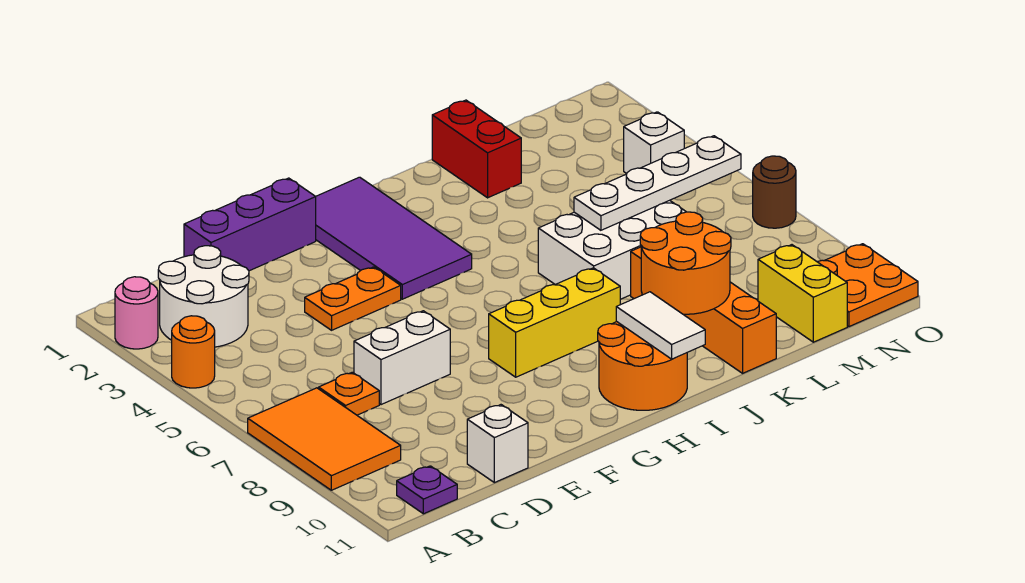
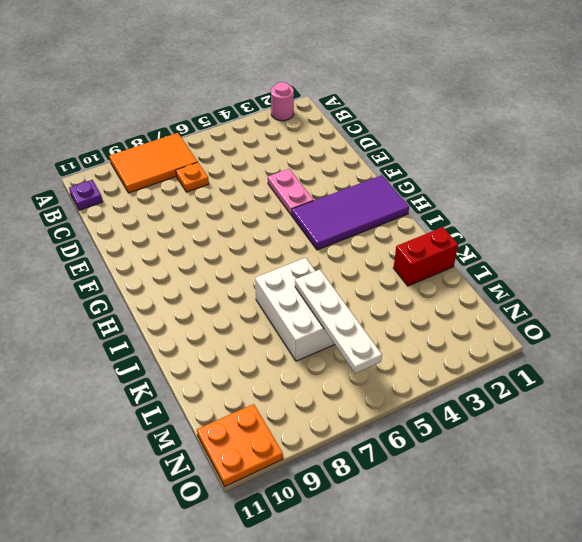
pink plate E4:F4 level 1 -> orange plate E4:F4 level 1
none -> orange round brick A4 level 1
none -> white round brick B2:C3 level 1
none -> purple brick D1:F1 level 1

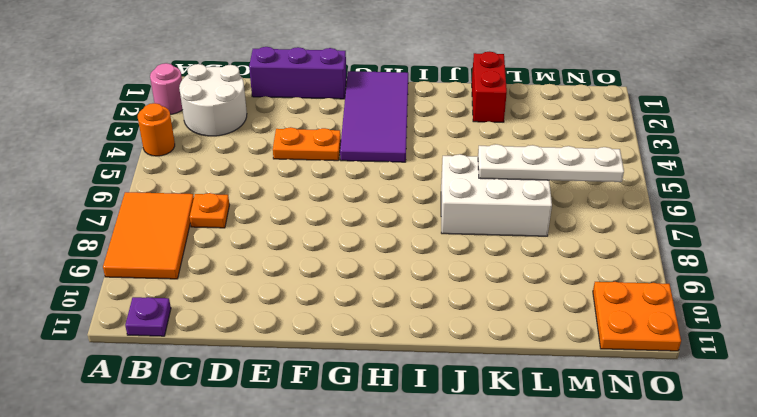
none -> white brick D7:E7 level 1
none -> white brick D11 level 1
none -> yellow brick G8:I8 level 1

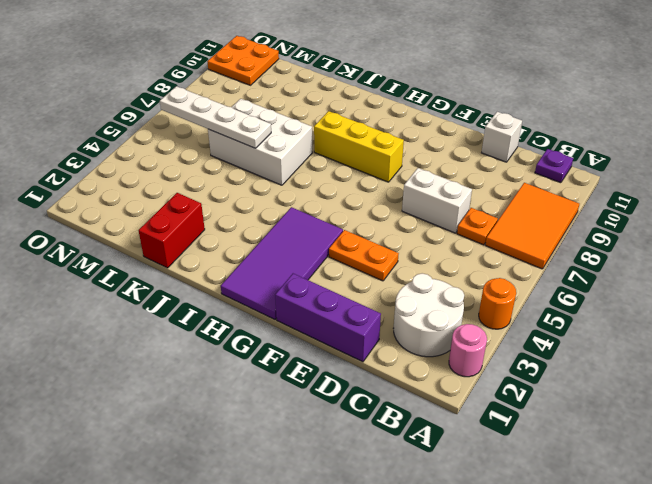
none -> orange round brick H10:I11 level 1
none -> orange brick K8:K11 level 1
none -> yellow brick M10:M11 level 1

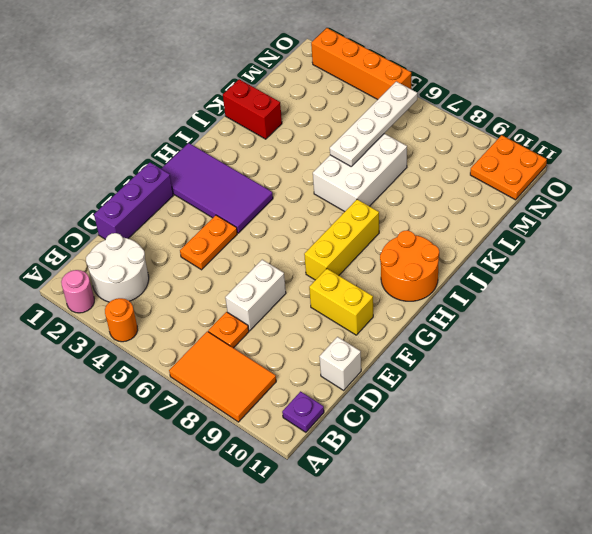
yellow brick F9:F10 level 1 -> yellow brick M10:M11 level 1
orange brick O2:O5 level 1 -> orange brick K8:K11 level 1
none -> white brick N4 level 1
none -> brown round brick O7 level 1
none -> white tile I10:I11 level 2

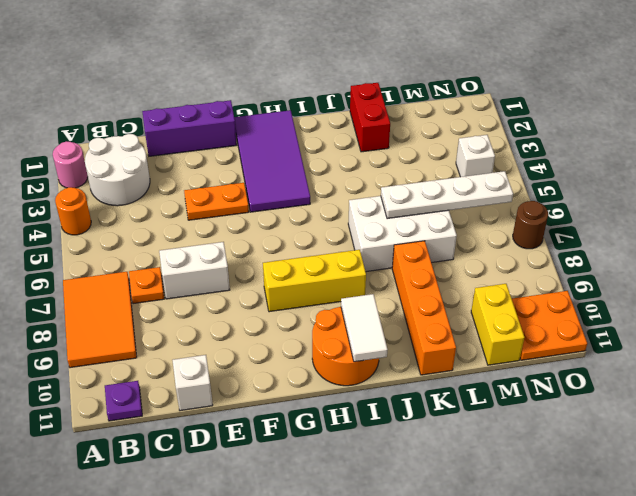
none -> orange round brick J9:K10 level 2

